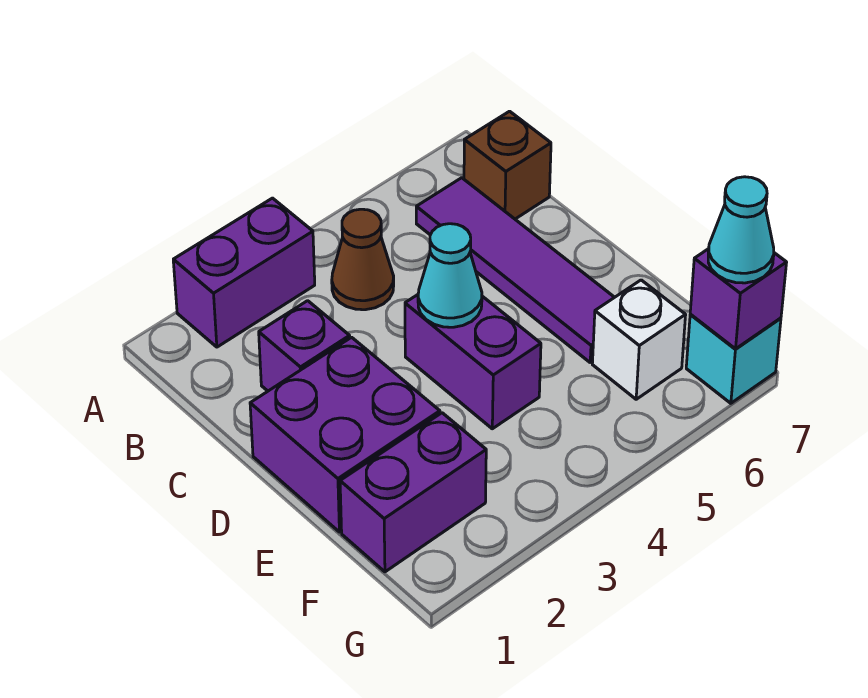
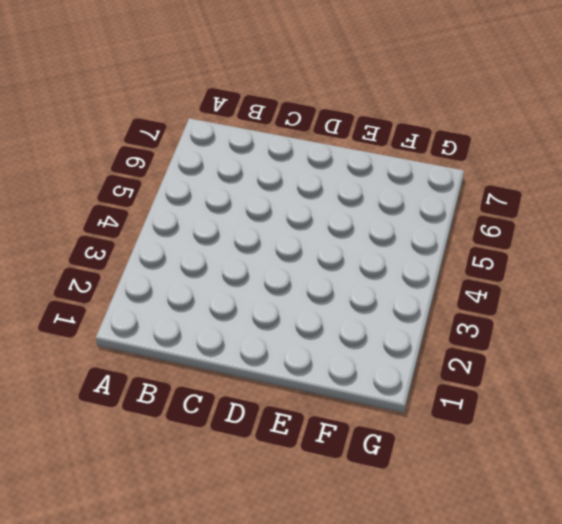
none -> purple brick A2:A3 level 1
none -> brown cone B4 level 1
none -> purple tile B6:E6 level 1

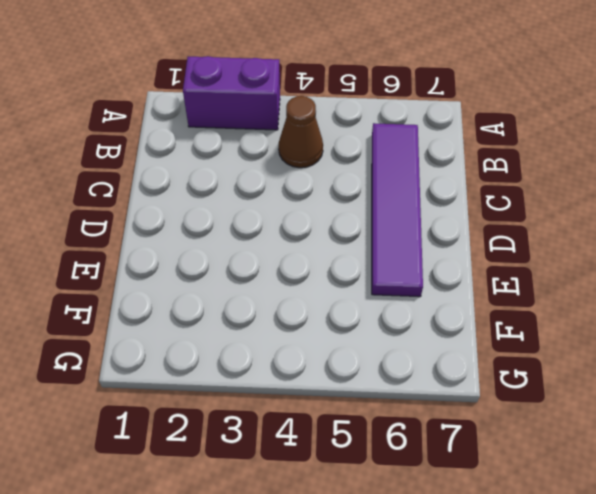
none -> brown brick B7 level 1
none -> purple brick C2 level 1
none -> purple brick D1:E2 level 1

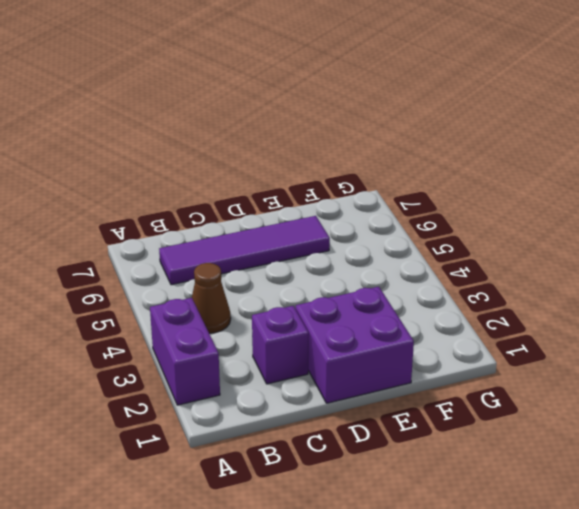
none -> brown brick B7 level 1
none -> purple brick D4:E4 level 1
none -> purple brick F1:F2 level 1

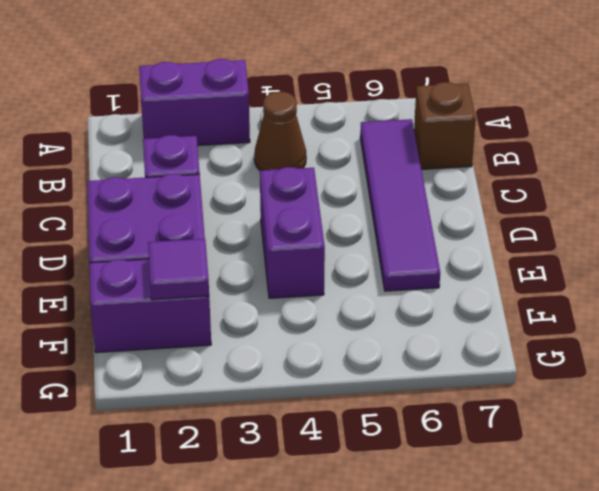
purple tile F2 level 2 -> none
none -> white brick F6 level 1
none -> cyan brick G7 level 1
none -> cyan cone D4 level 2

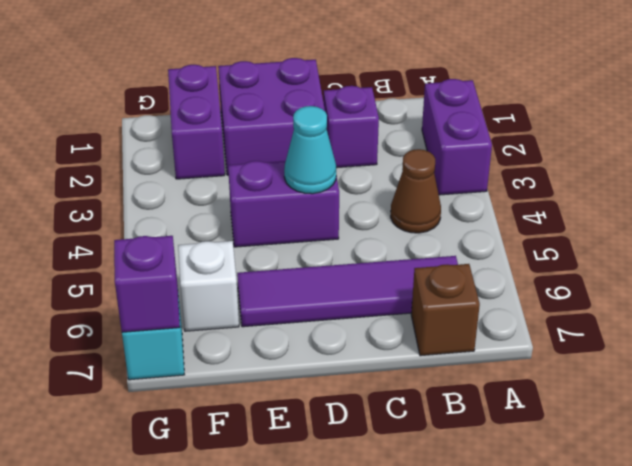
none -> cyan cone G7 level 3

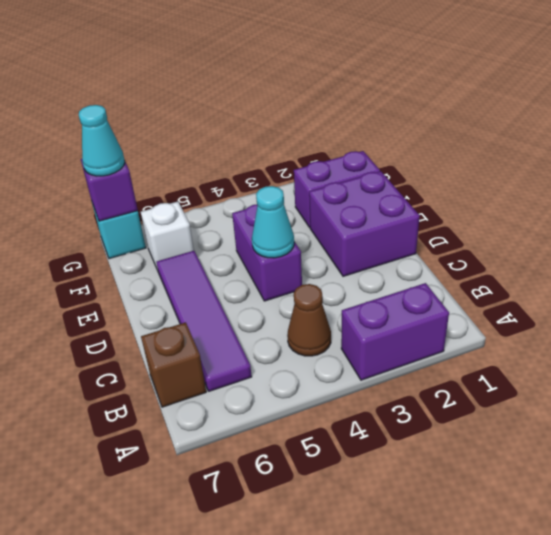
none -> purple brick C2 level 1

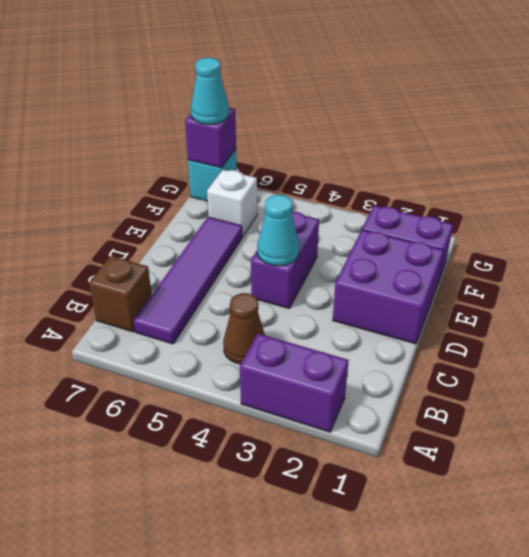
none -> purple brick C2 level 1

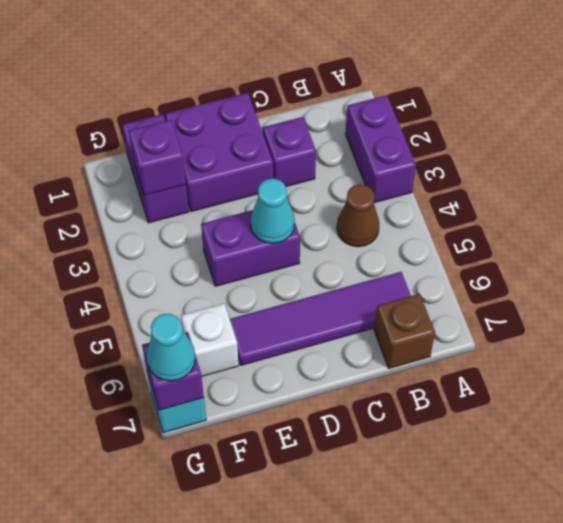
purple brick F2 level 2 -> none

